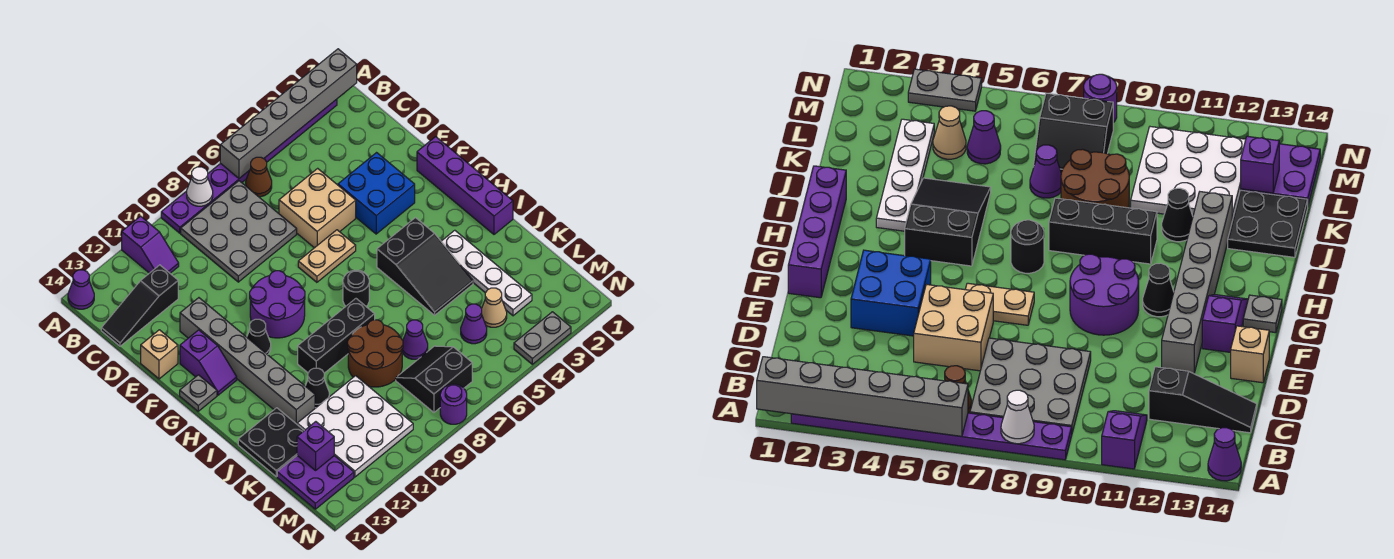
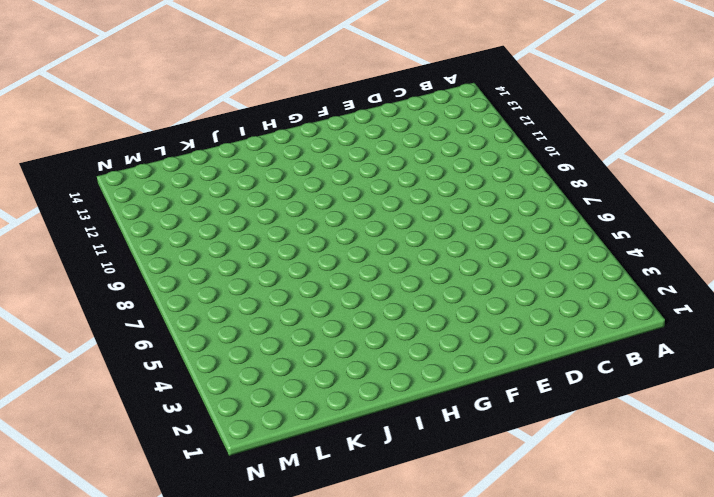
none -> purple plate A2:A9 level 1
none -> purple slope A11:B11 level 1 top A
none -> purple cone A14 level 1
none -> brown cone B6 level 1

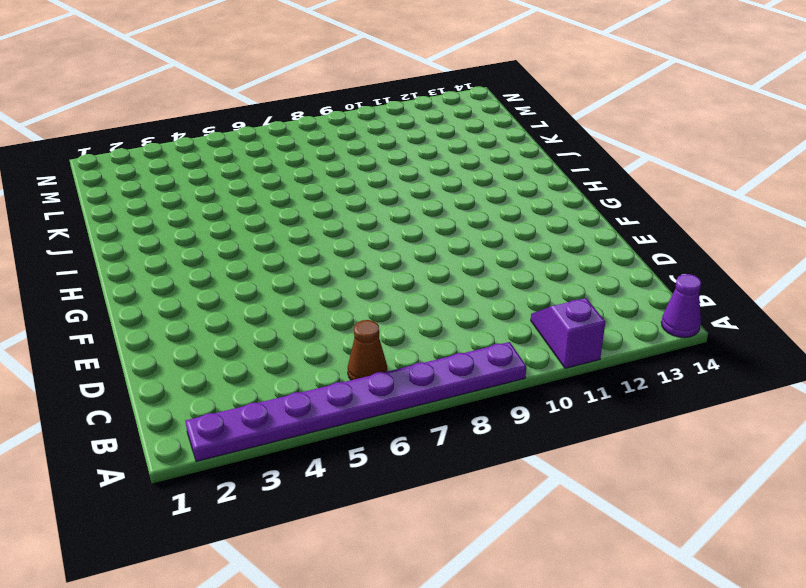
none -> grey plate B7:D9 level 1
none -> black slope C12:C14 level 1 top 12
none -> tan brick D5:E6 level 1
none -> blue brick E3:F4 level 1

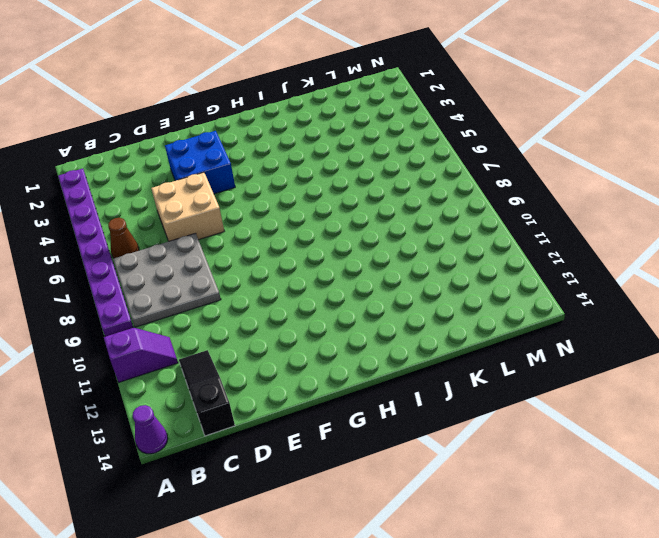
black slope C12:C14 level 1 top 14 -> black slope C12:C14 level 1 top 12
none -> grey brick E12:J12 level 1
none -> tan brick E14 level 1
none -> purple brick F1:I1 level 1
none -> tan plate F6:F7 level 1

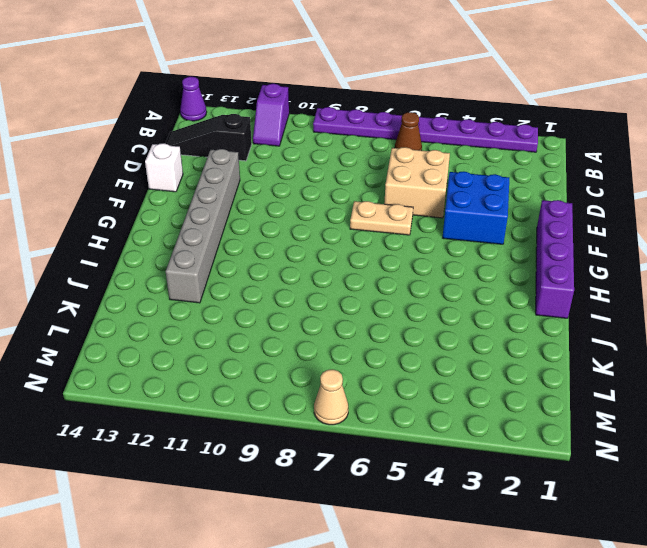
white brick E14 level 1 -> tan brick E14 level 1
tan cone N7 level 1 -> tan cone L4 level 1
none -> grey plate B7:D9 level 1
none -> purple round brick F9:G10 level 1
none -> purple slope F13:G13 level 1 top F
none -> black cone G11 level 1

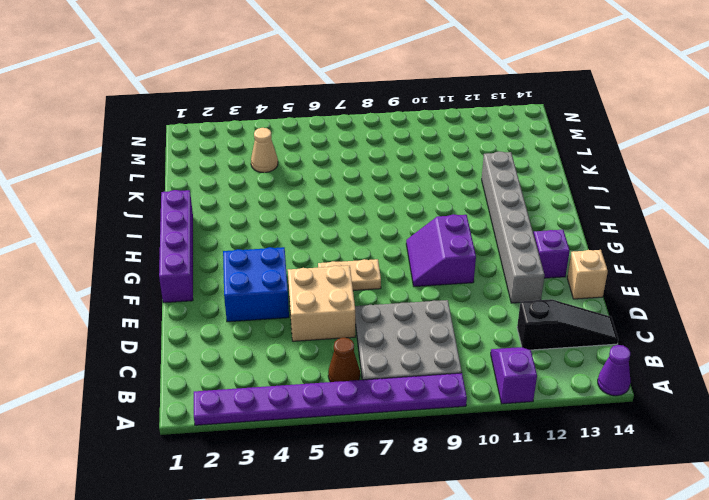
purple slope F9:G10 level 1 top 10 -> purple round brick F9:G10 level 1
none -> black cone G11 level 1
none -> grey plate G14 level 1
none -> black slope H4:J5 level 1 top H
none -> black round brick H7 level 1

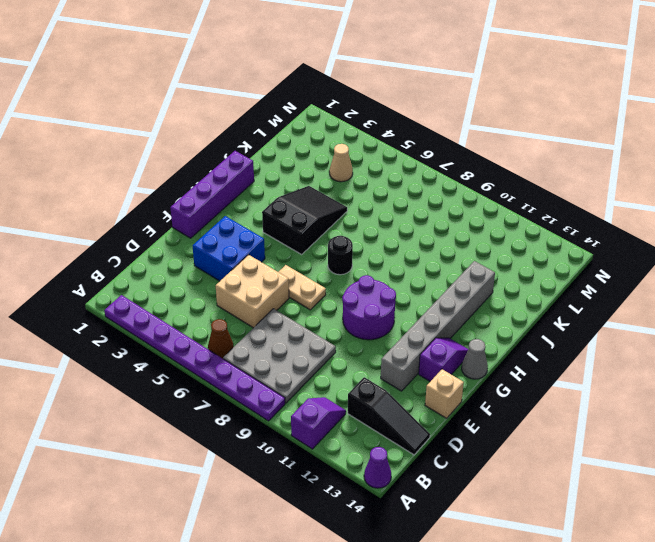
grey cone G14 level 1 -> grey plate G14 level 1
none -> black cone G11 level 1
none -> white plate I3:L3 level 1
none -> black brick I8:I10 level 1
none -> brown round brick J8:K9 level 1

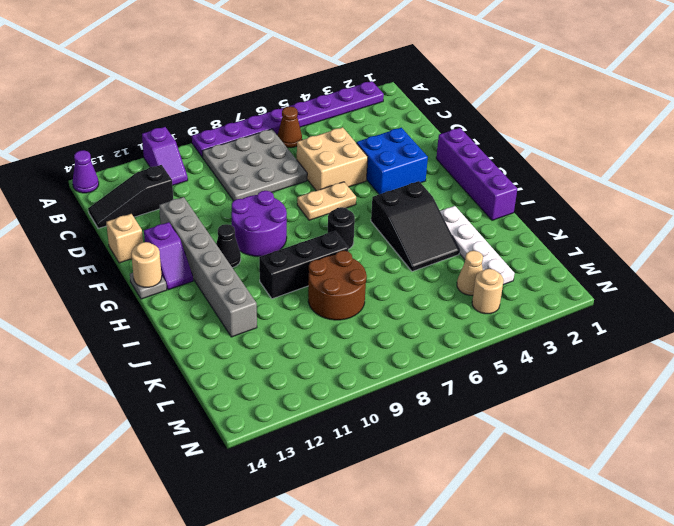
tan round brick G14 level 2 -> none
tan round brick M4 level 1 -> none
none -> black cone J11 level 1
none -> black plate J13:K14 level 1
none -> purple cone K7 level 1
none -> white plate K10:M12 level 1

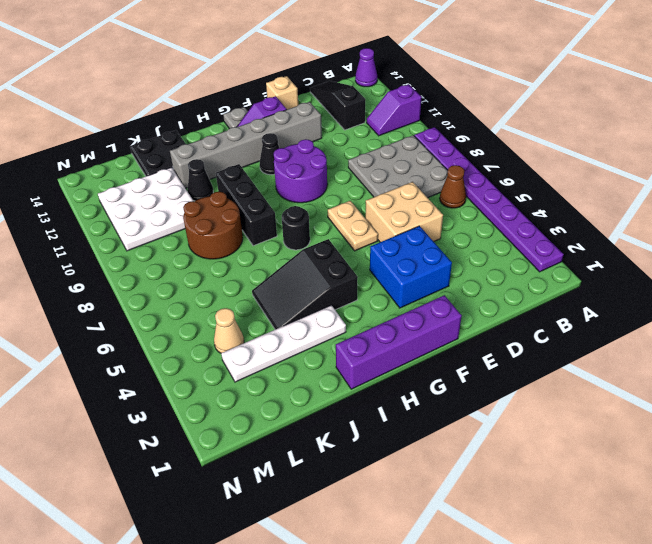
none -> purple cone K7 level 1
none -> purple cone L5 level 1
none -> black slope L7:M8 level 1 top M
none -> purple plate L13:M14 level 1

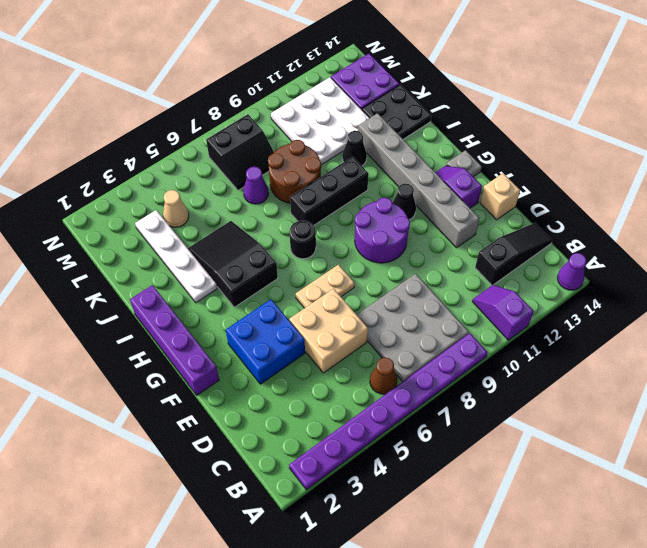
none -> purple cone L5 level 1
none -> grey plate N3:N4 level 1
none -> purple round brick N8 level 1
none -> grey brick A1:A6 level 2

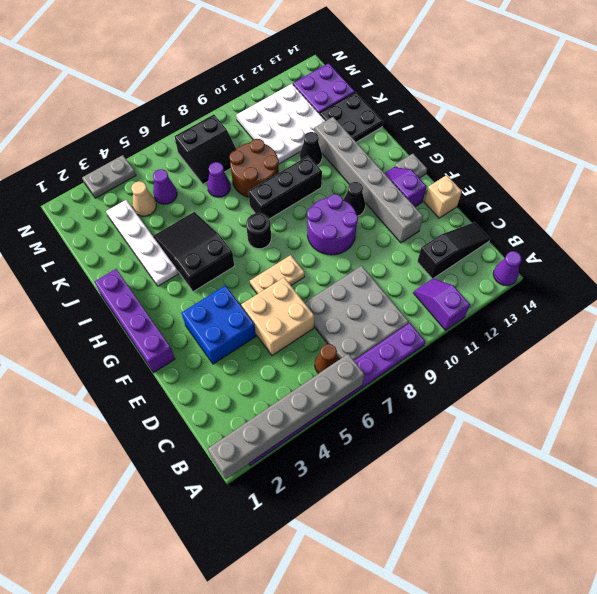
none -> purple round brick N8 level 1
none -> white cone A8 level 2
none -> purple brick L13 level 2

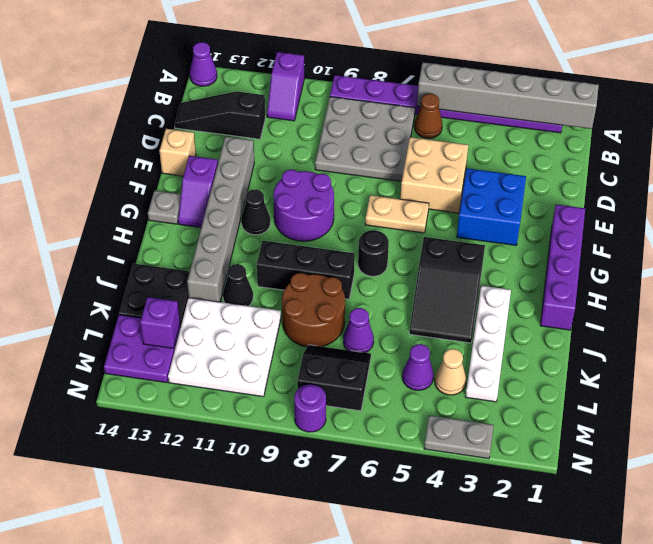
none -> white cone A8 level 2

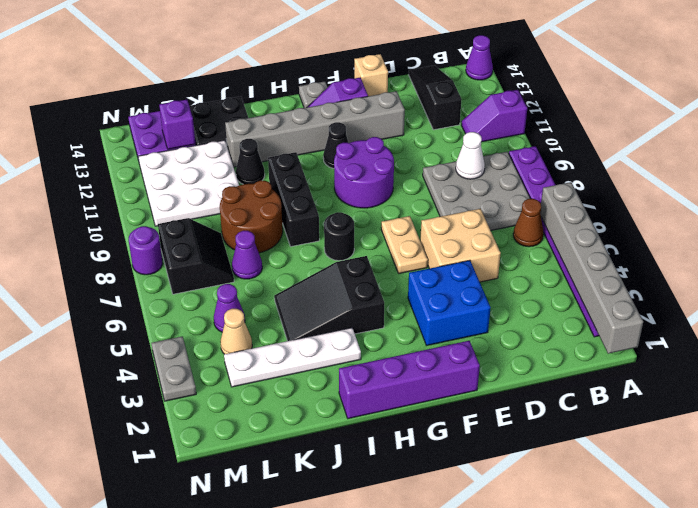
white cone C9 level 2 -> white cone A8 level 2

